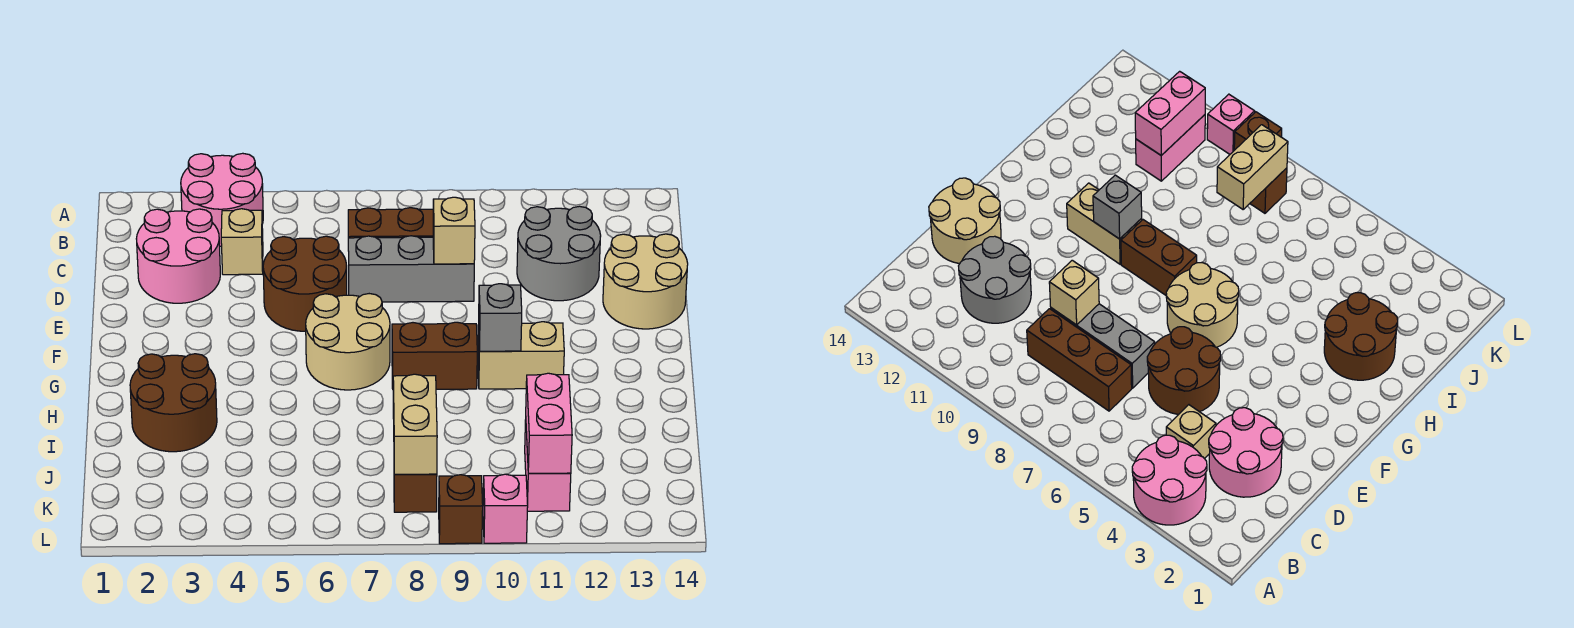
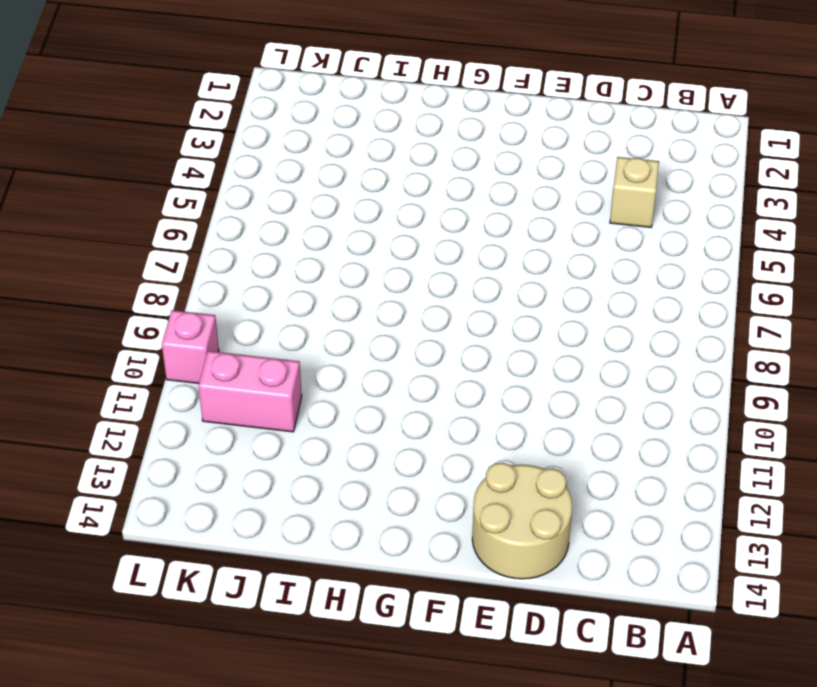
none -> pink round brick A3:B4 level 1
none -> pink round brick C2:D3 level 1
none -> brown brick C7:C9 level 1

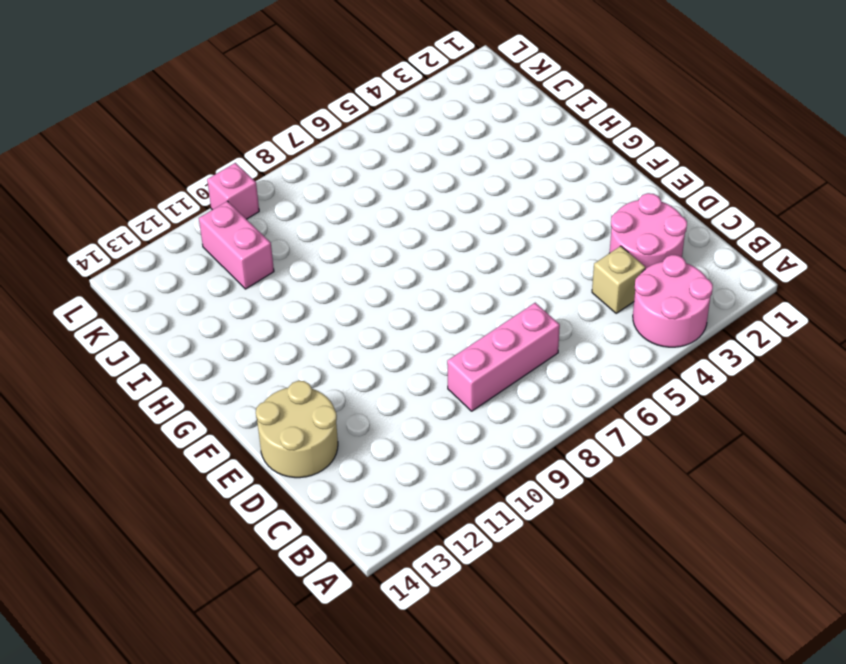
pink brick C7:C9 level 1 -> brown brick C7:C9 level 1
none -> grey round brick C11:D12 level 1
none -> brown round brick D5:E6 level 1
none -> grey brick D7:D9 level 1

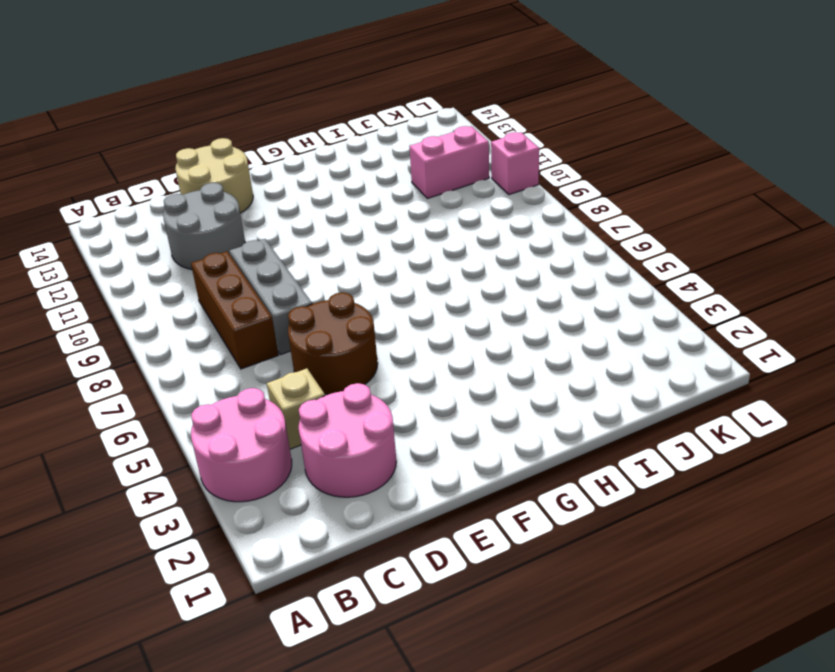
none -> tan round brick F6:G7 level 1
none -> brown brick G8:G9 level 1
none -> tan brick G10:G11 level 1

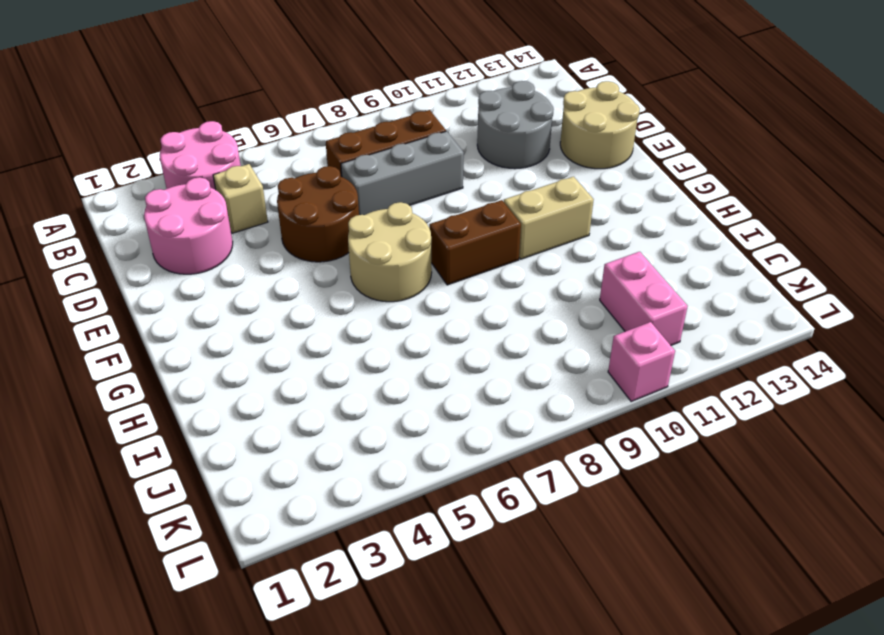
none -> brown round brick H2:I3 level 1
none -> brown brick K8 level 1
none -> brown brick L9 level 1

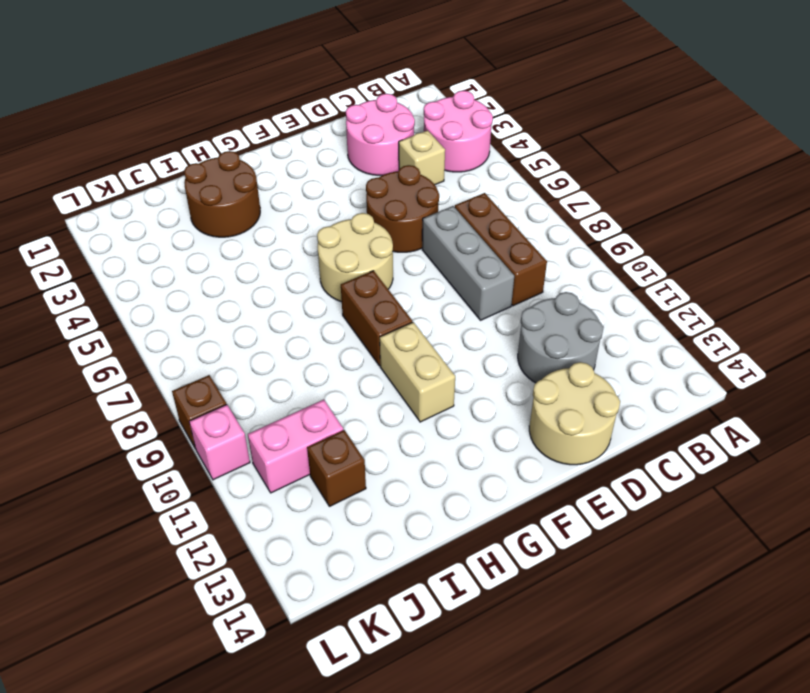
brown brick J12 level 1 -> brown brick K8 level 1
none -> tan brick D9 level 2
none -> grey brick G10 level 2
none -> tan brick J8:K8 level 2

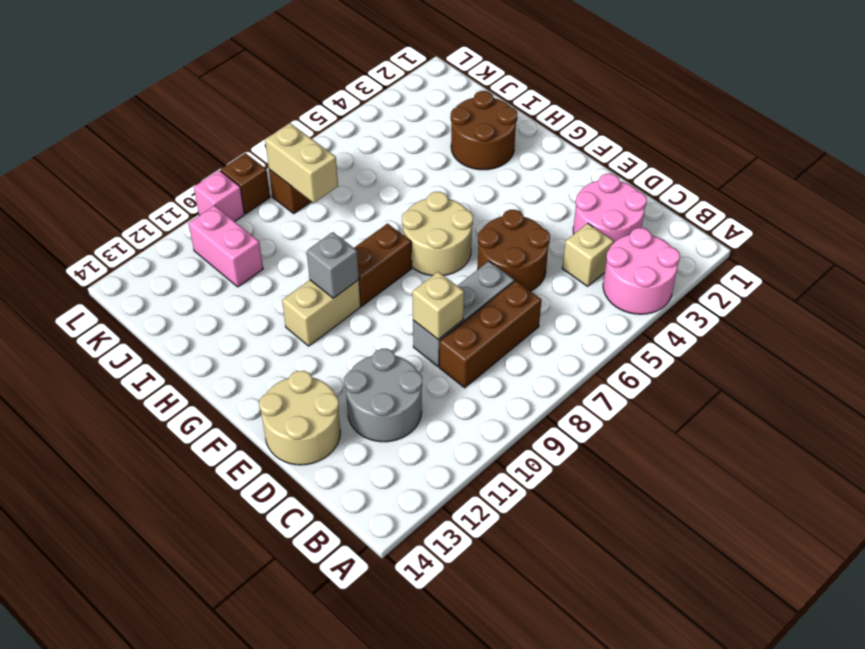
none -> pink brick J11:K11 level 2

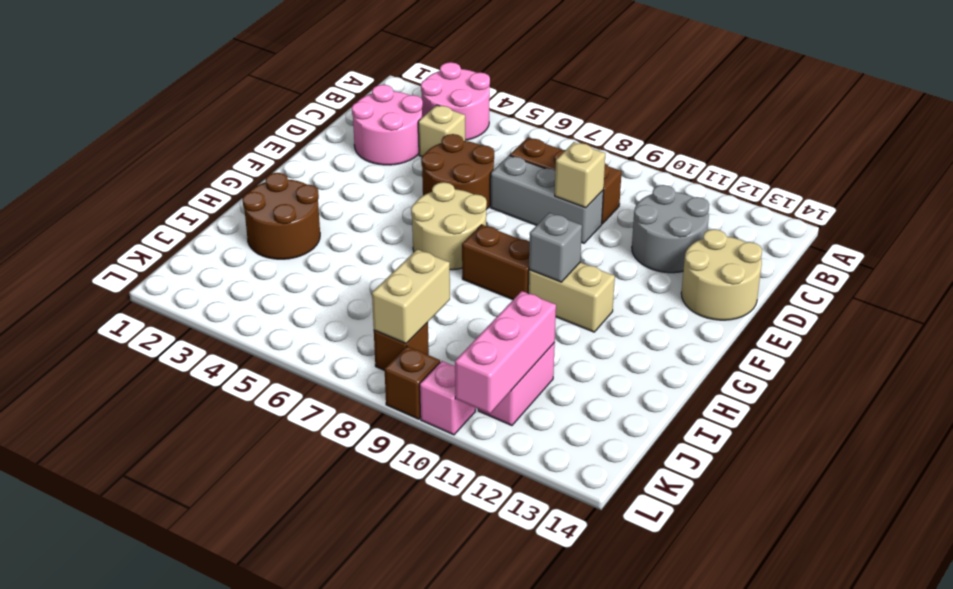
pink brick J11:L11 level 2 -> pink brick J11:K11 level 2

